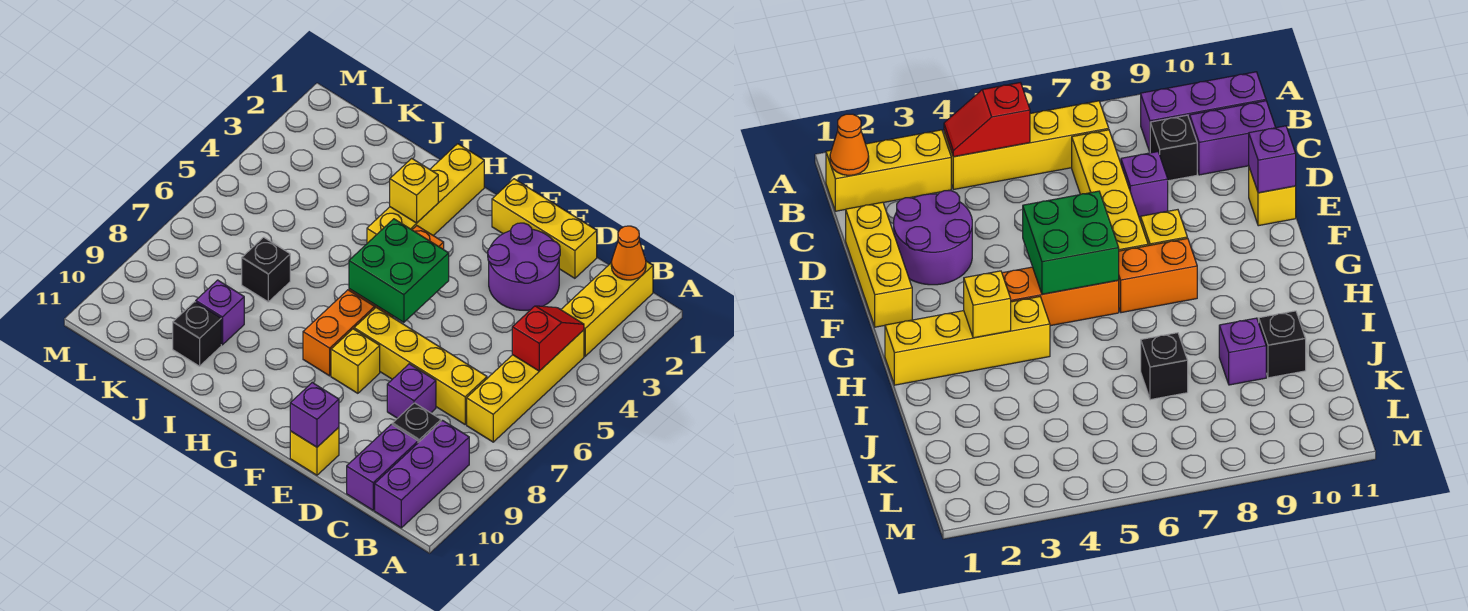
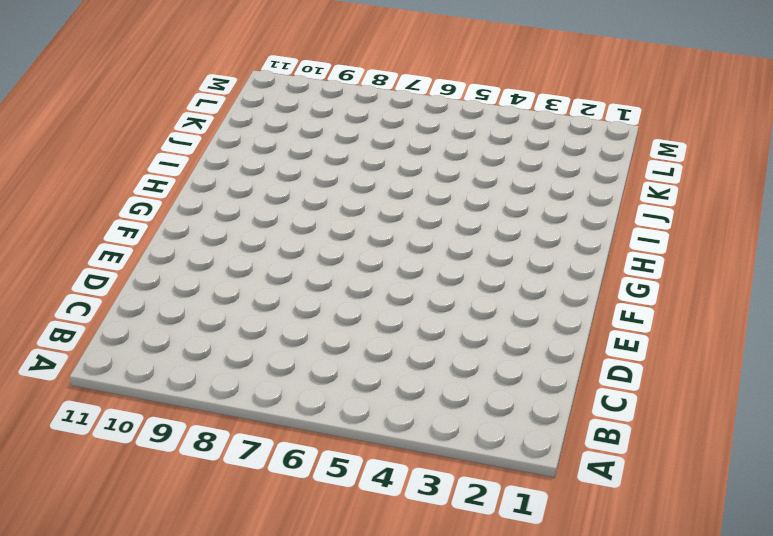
none -> yellow brick B1:B3 level 1
none -> yellow brick B4:B7 level 1
none -> purple brick B9:B11 level 1

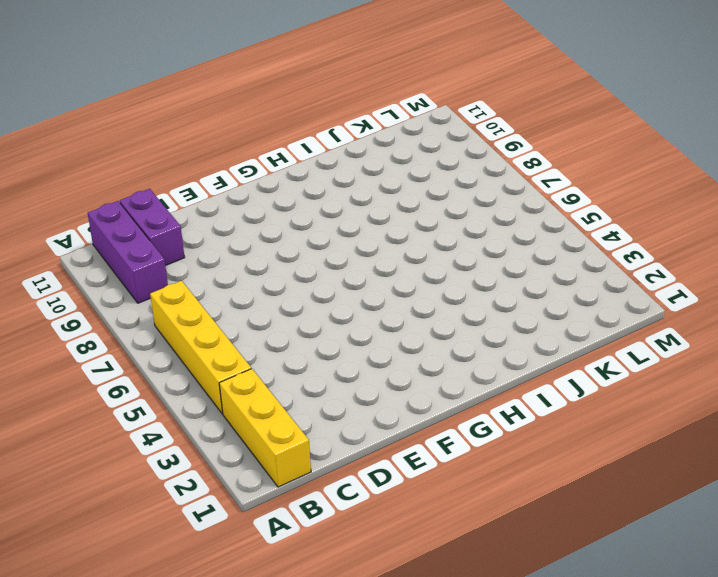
none -> yellow brick C7:F7 level 1
none -> black brick C9 level 1
none -> yellow brick D1:F1 level 1

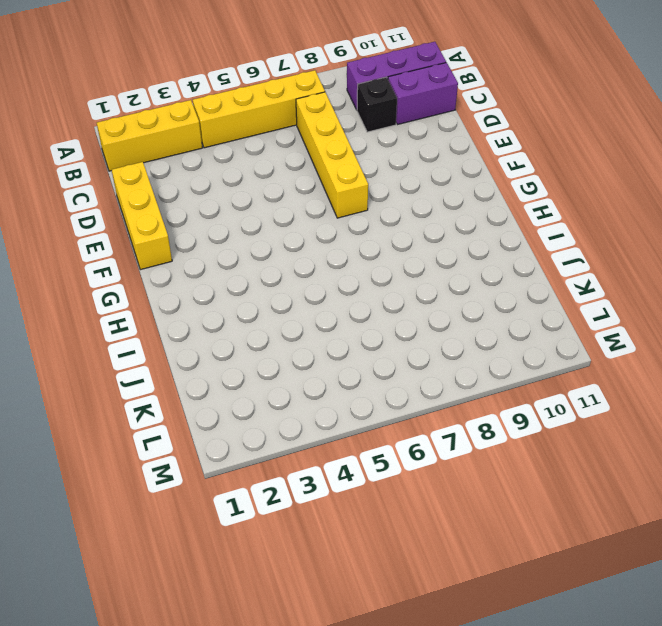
none -> purple round brick D2:E3 level 1
none -> purple brick D8 level 1
none -> yellow brick E11 level 1

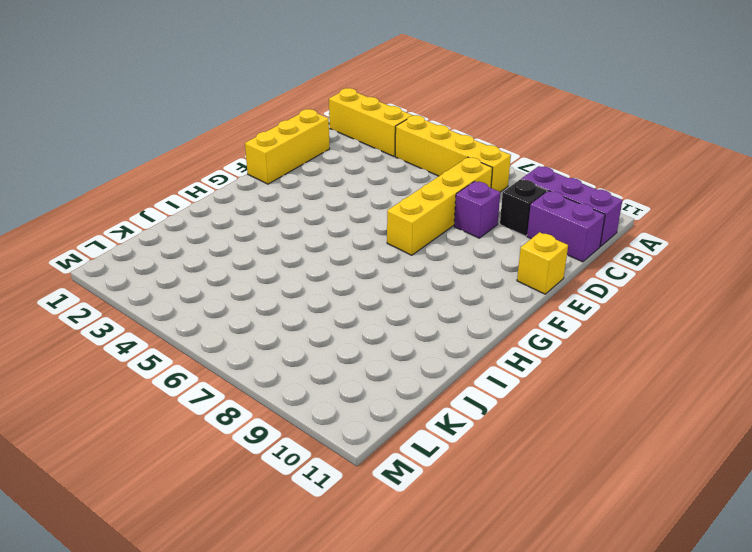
none -> purple round brick D2:E3 level 1
none -> yellow brick F8 level 1
none -> orange brick G4:G6 level 1

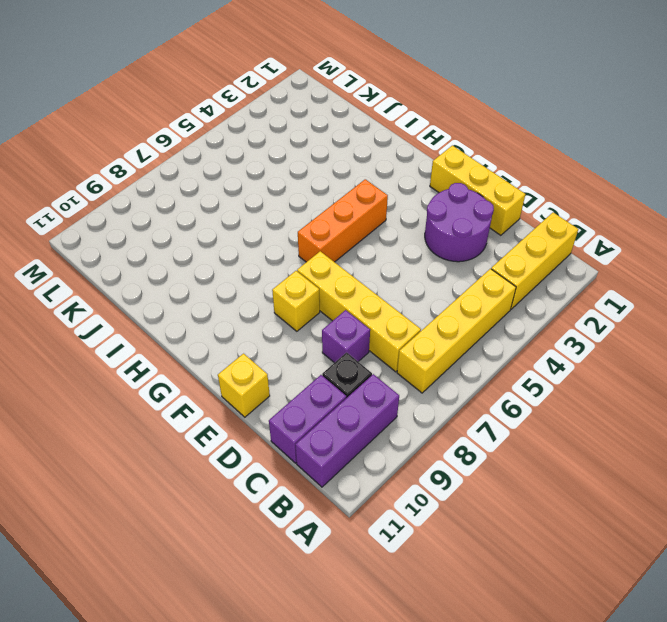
none -> orange brick G7:G8 level 1
none -> yellow brick H1:H4 level 1
none -> black brick J7 level 1

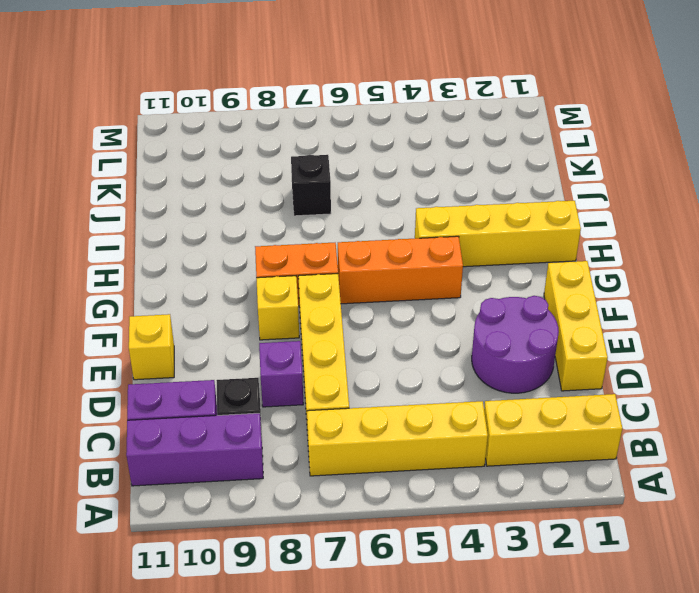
none -> purple brick J9 level 1
none -> black brick J10 level 1
none -> orange cone B1 level 2

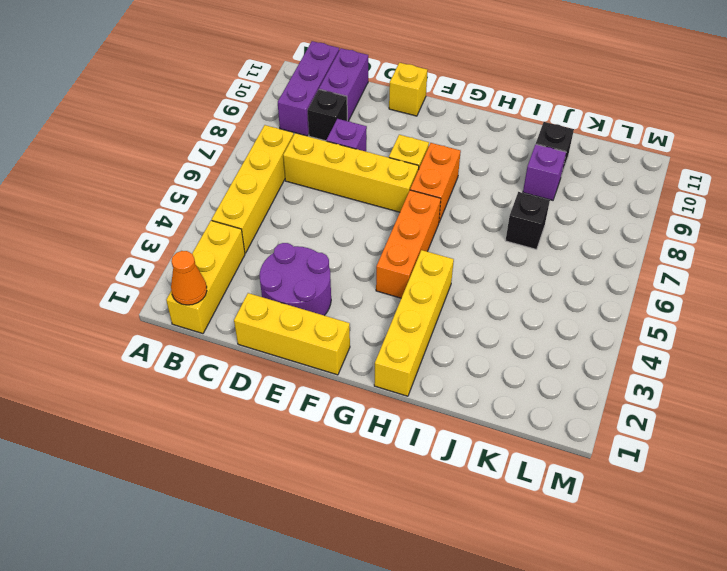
none -> red slope B4:B5 level 2 top 5
none -> purple brick E11 level 2
none -> green brick F5:G6 level 2

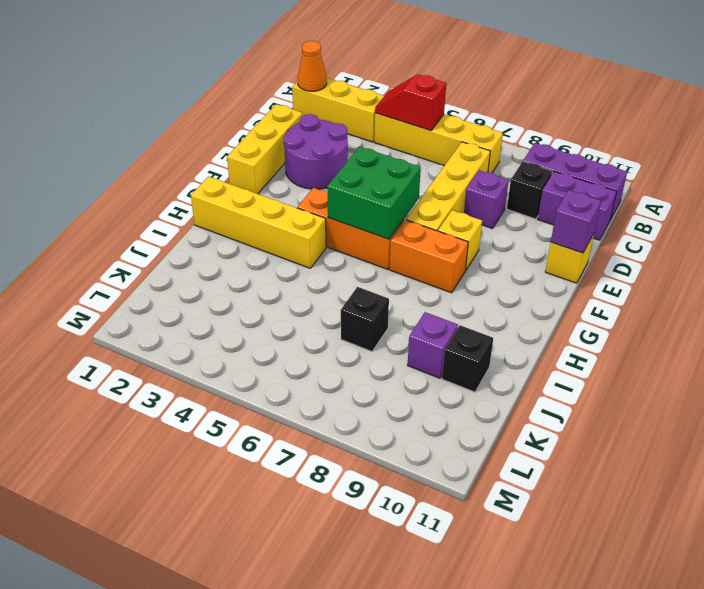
none -> yellow brick H3 level 2

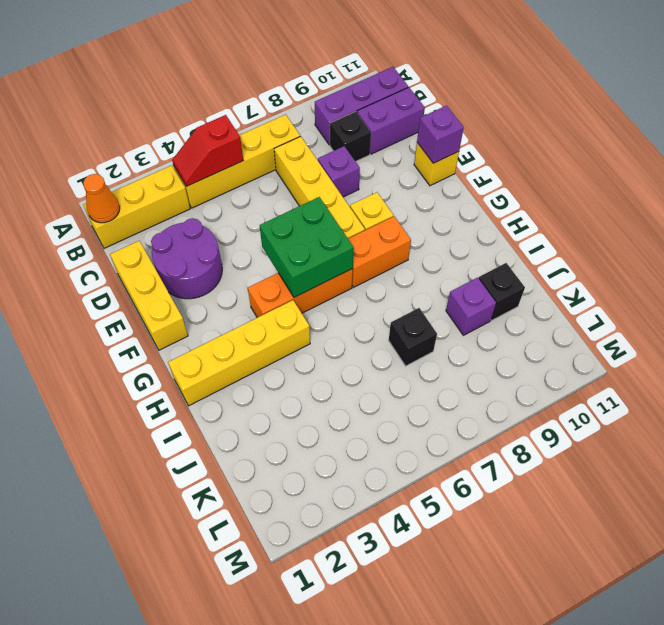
none -> yellow brick H3 level 2

